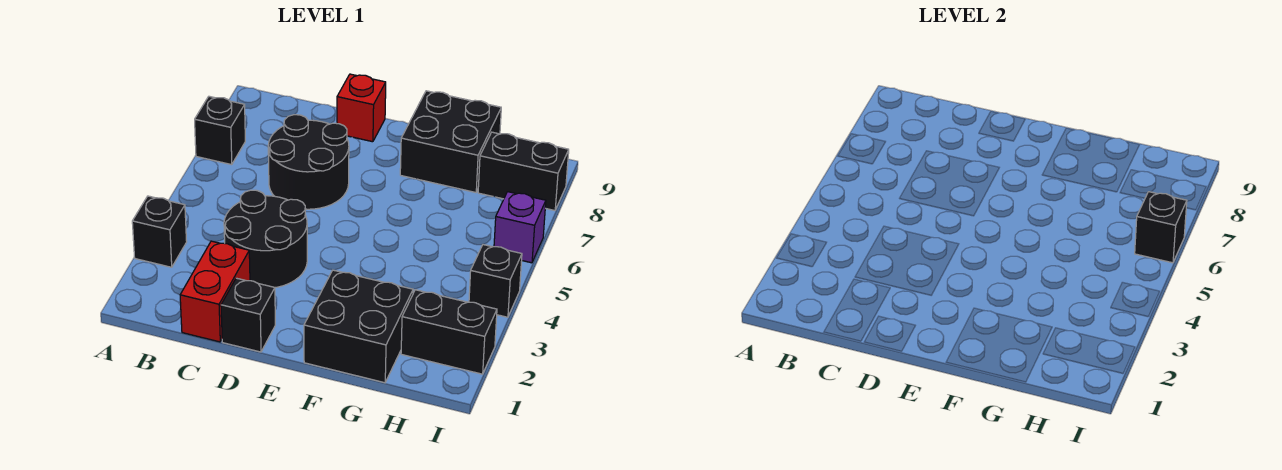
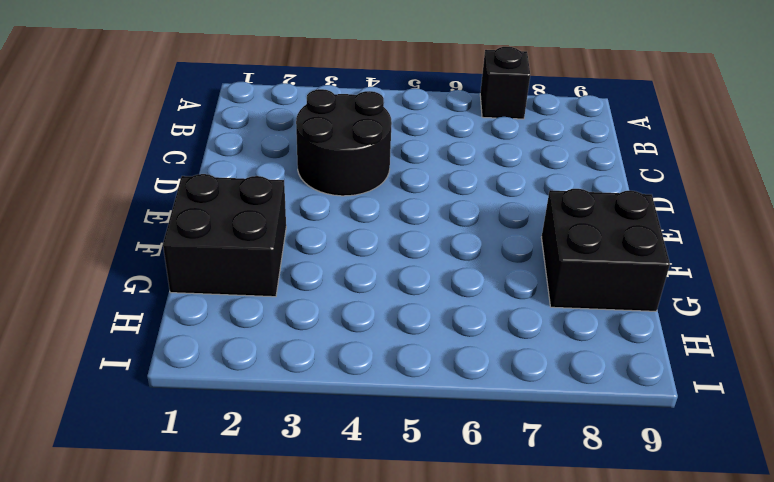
none -> black brick A3 level 1
none -> red brick C1:C2 level 1
none -> black round brick C6:D7 level 1

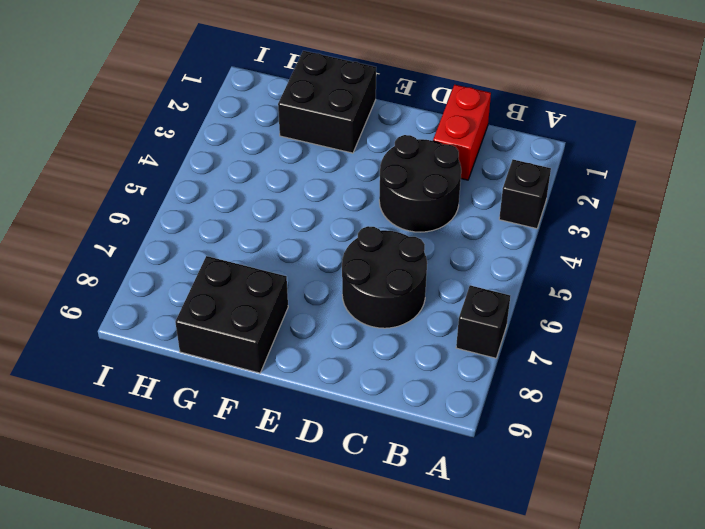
none -> black brick D1 level 1
none -> red brick D9 level 1
none -> black brick H2:I2 level 1

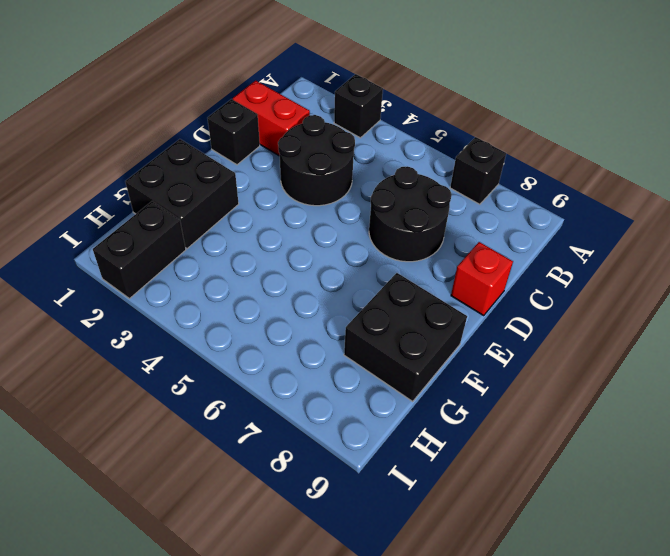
none -> black brick H8:I8 level 1
none -> black brick I4 level 1
none -> purple brick I6 level 1

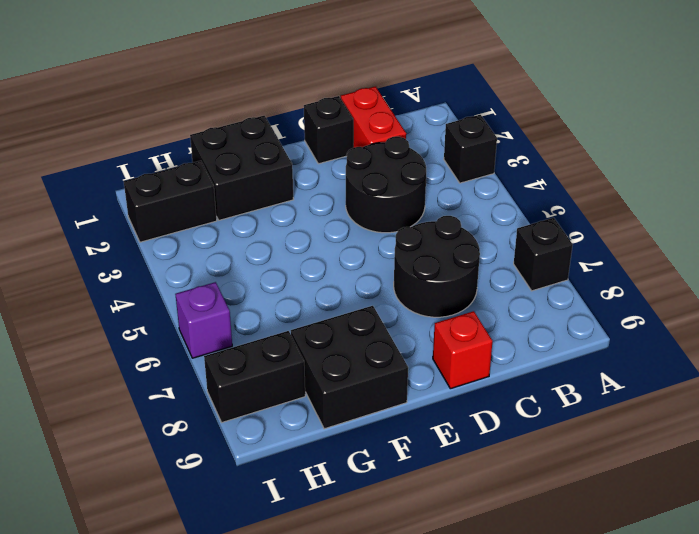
none -> black brick I4 level 1
none -> black brick I6 level 2

